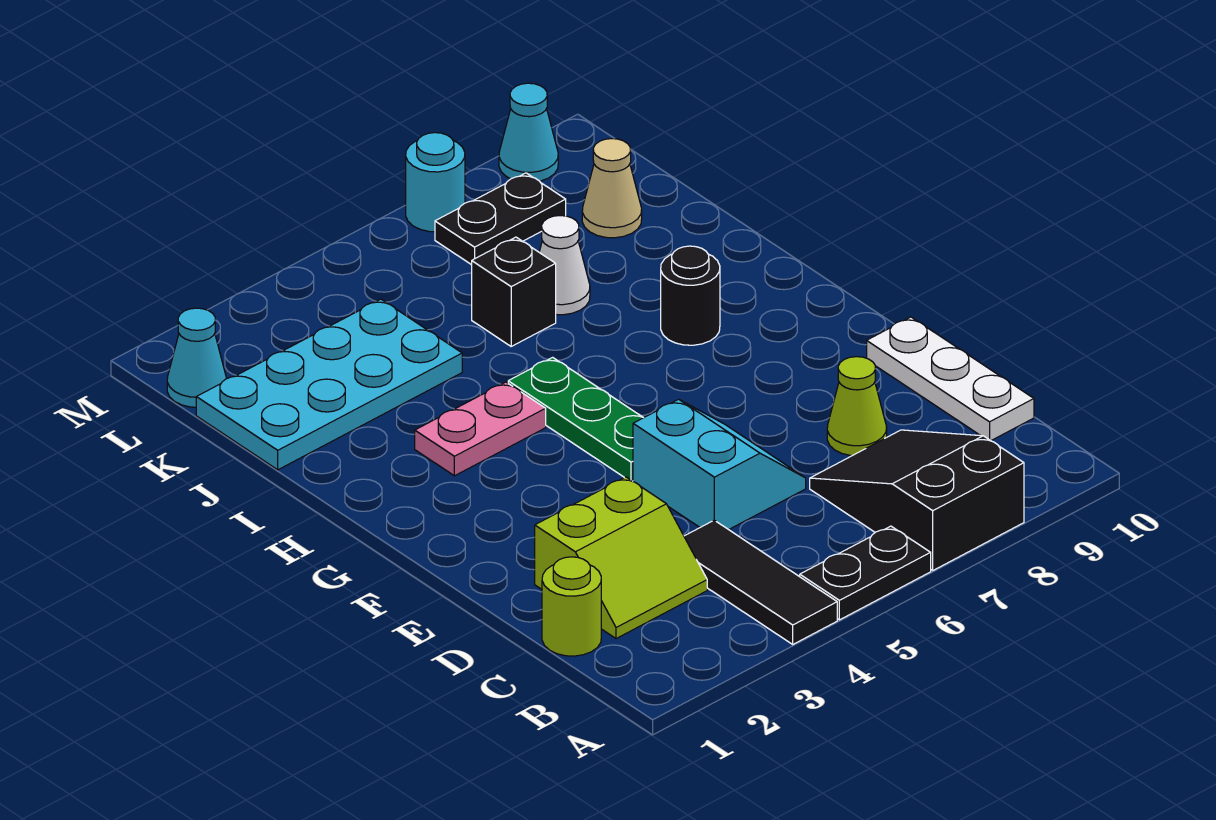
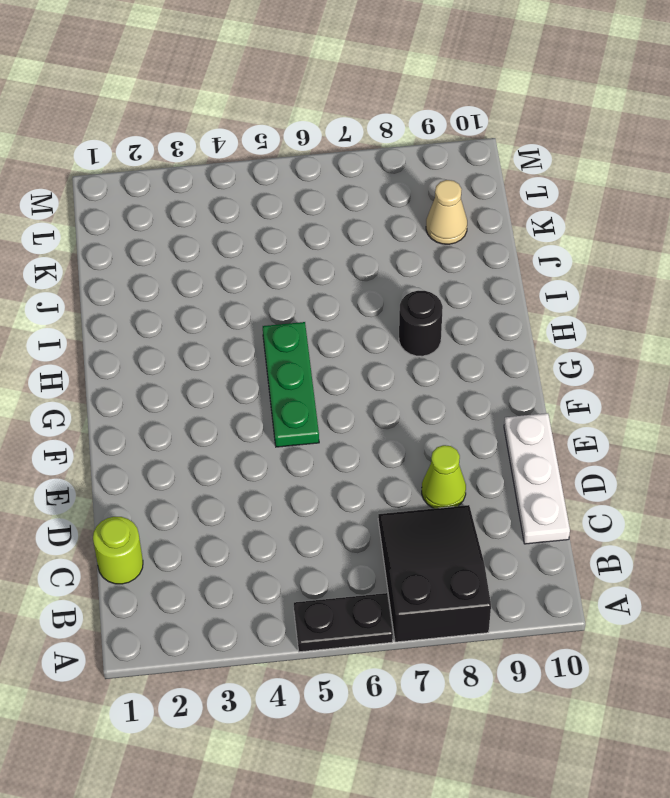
none -> black tile A4:C4 level 1
none -> lime slope C2:D3 level 1 top D
none -> cyan slope D5:E6 level 1 top 5

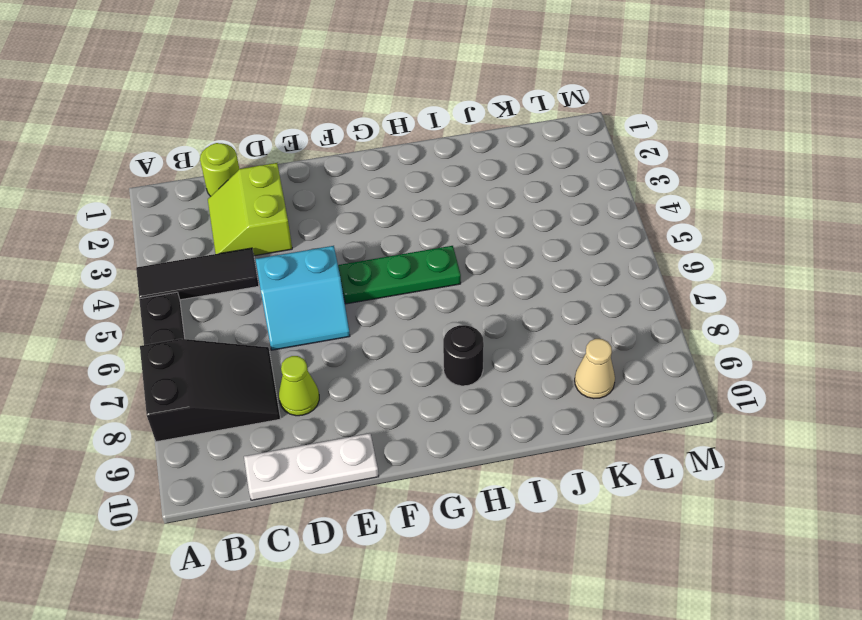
none -> pink plate H3:H4 level 1
none -> cyan plate J1:K4 level 1
none -> black brick J6 level 1

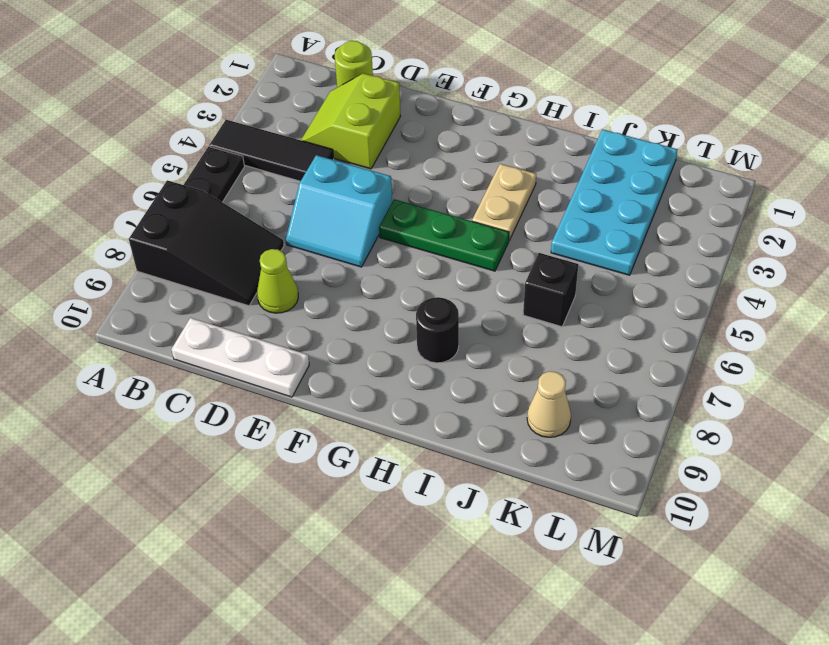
tan plate H3:H4 level 1 -> pink plate H3:H4 level 1
none -> white cone J7 level 1
none -> cyan cone L1 level 1
none -> black plate L7:L8 level 1

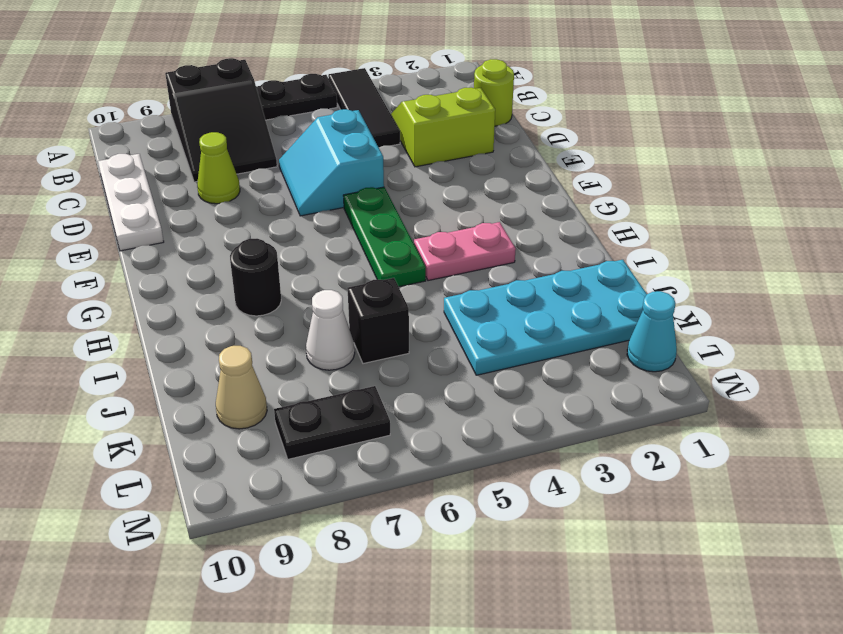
none -> cyan round brick M7 level 1
none -> cyan cone M9 level 1

